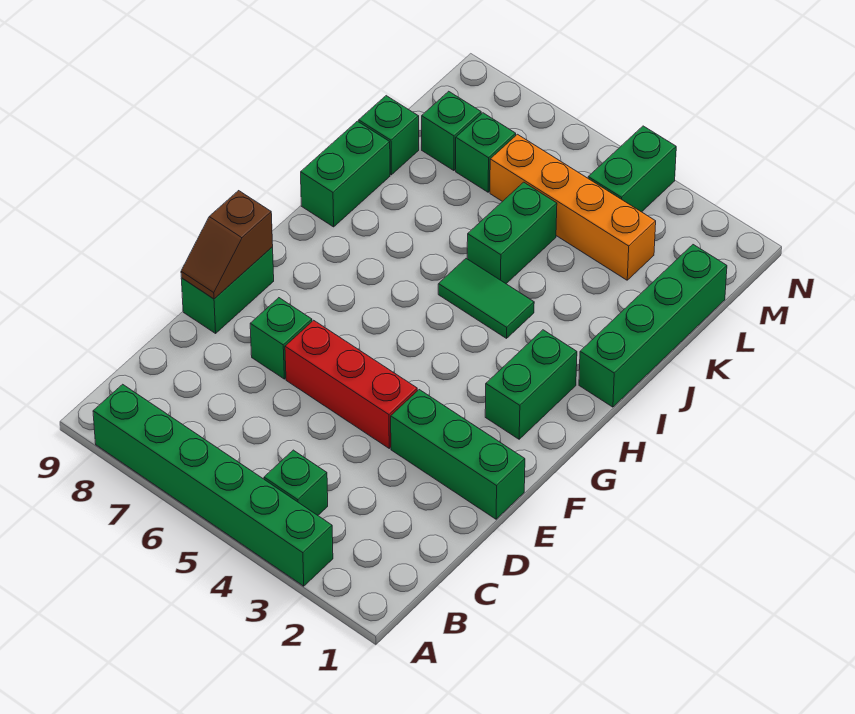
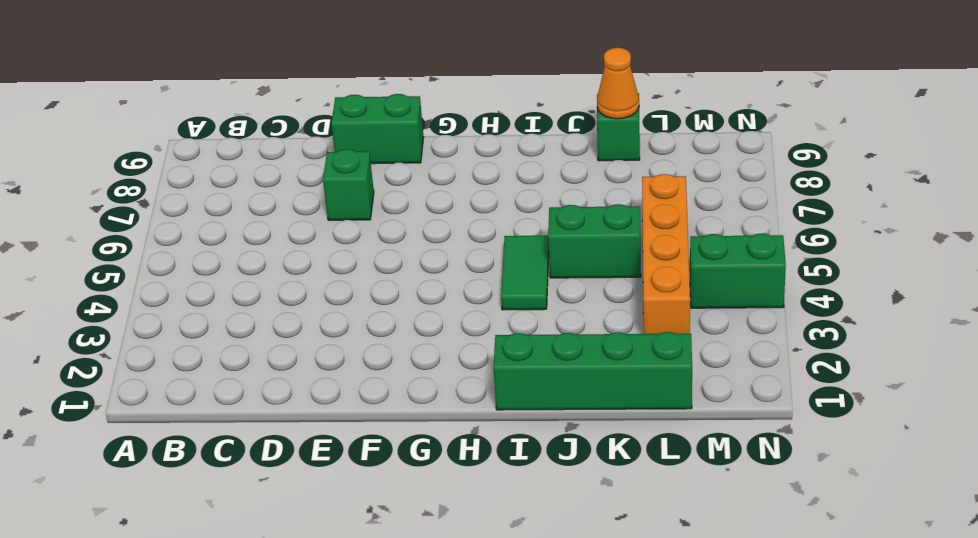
orange cone K9 level 2 -> none
none -> green brick A3:A8 level 1
none -> green brick B4 level 1
none -> green brick E1:E3 level 1

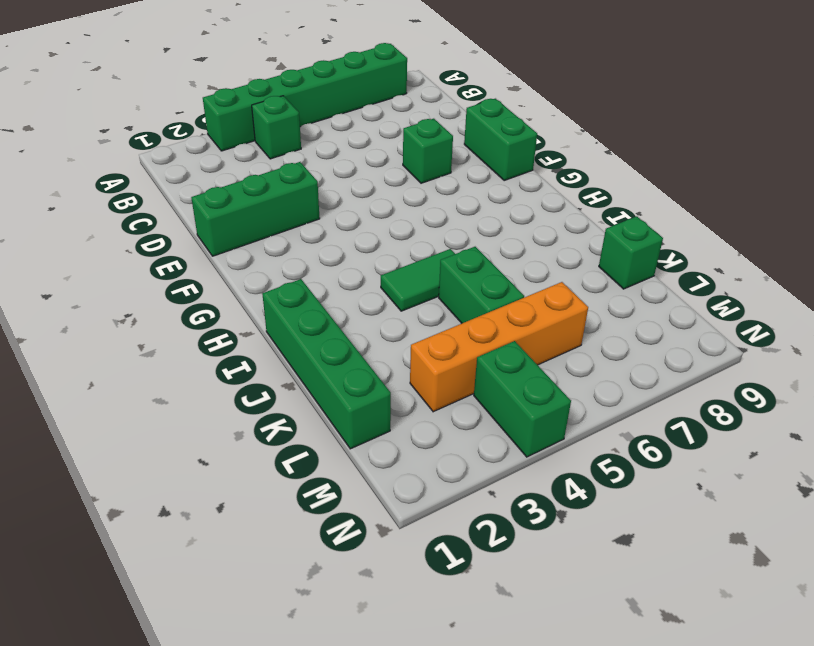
none -> red brick E4:E6 level 1
none -> green brick G2:H2 level 1
none -> green brick I9:J9 level 1

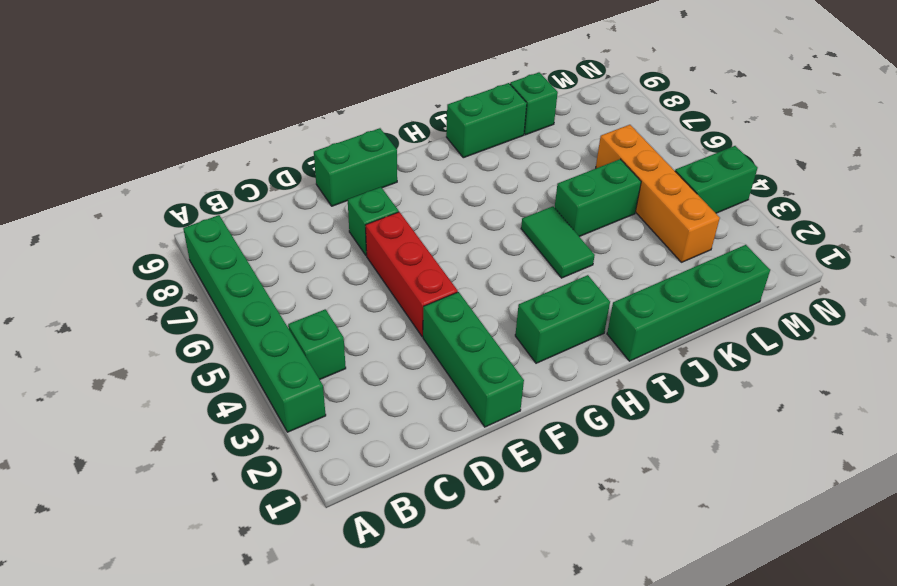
none -> green brick L7 level 1
none -> green brick L8 level 1
none -> brown slope E9:F9 level 2 top F

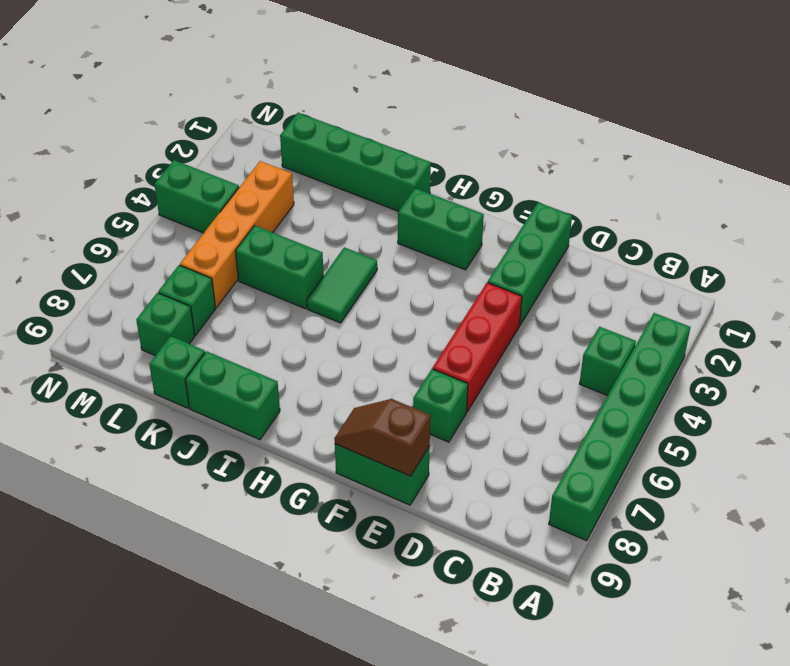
brown slope E9:F9 level 2 top E -> brown slope E9:F9 level 2 top F

